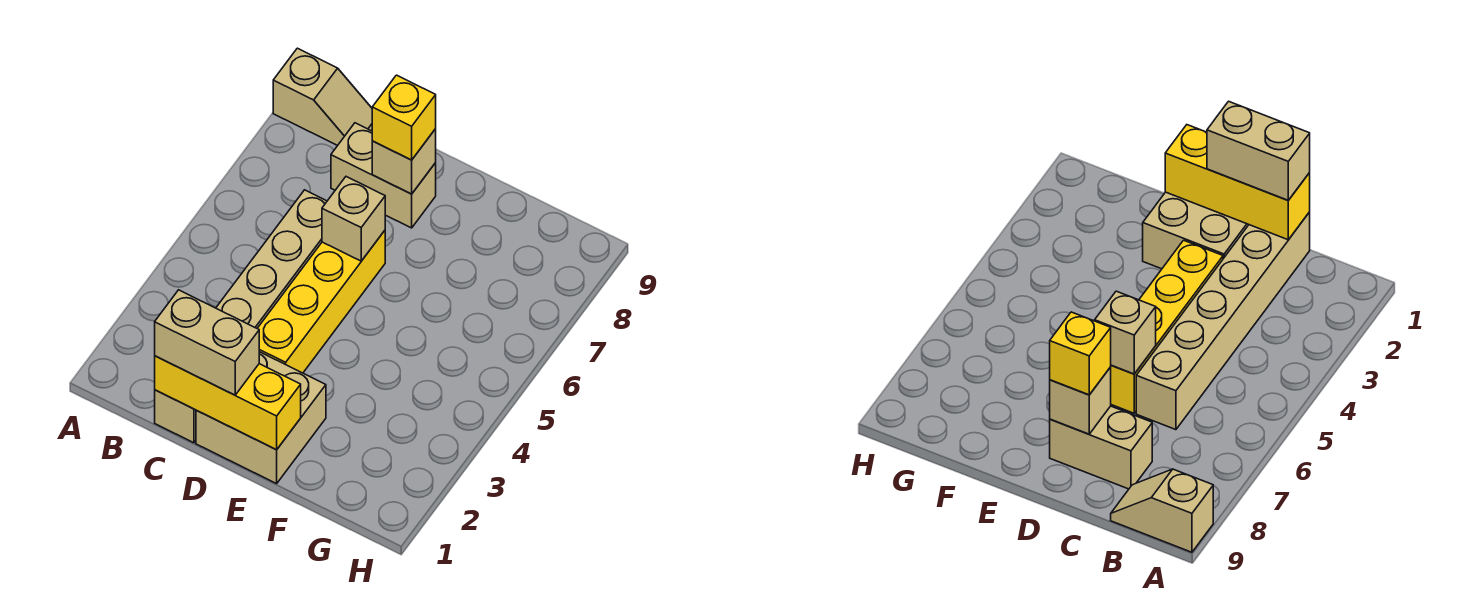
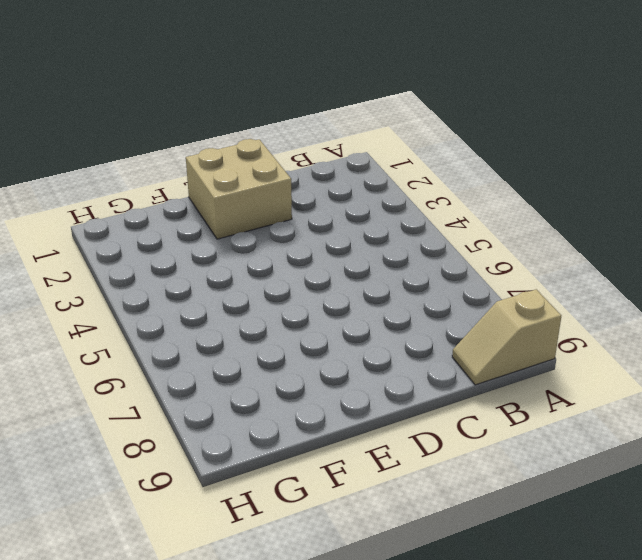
none -> tan brick C1:C6 level 1
none -> tan brick C8:D8 level 1

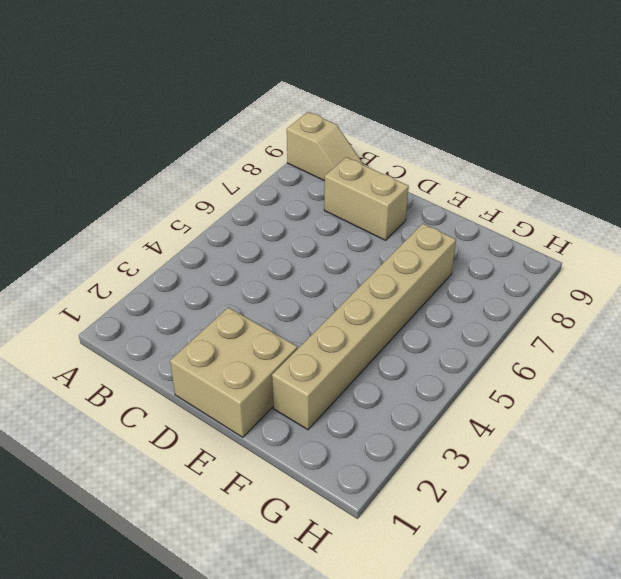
tan brick F2:F7 level 1 -> tan brick C1:C6 level 1
none -> yellow brick D3:D6 level 1
none -> yellow brick C1:E1 level 2

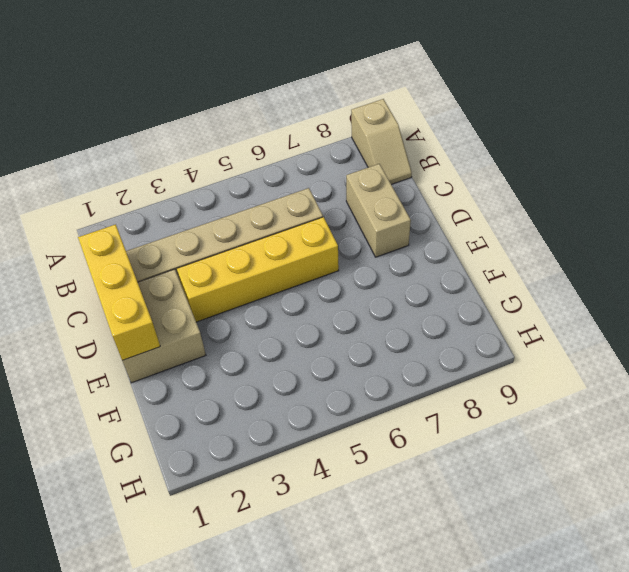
none -> tan brick D6 level 2
none -> tan brick D8 level 2

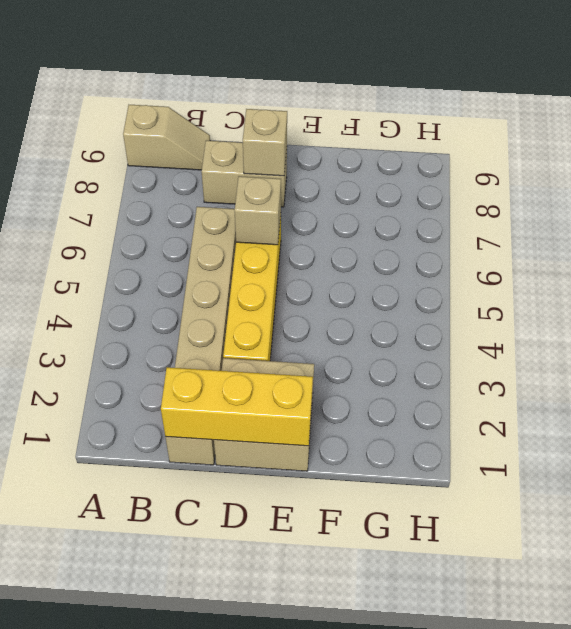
none -> tan brick C1:D1 level 3
none -> yellow brick D8 level 3

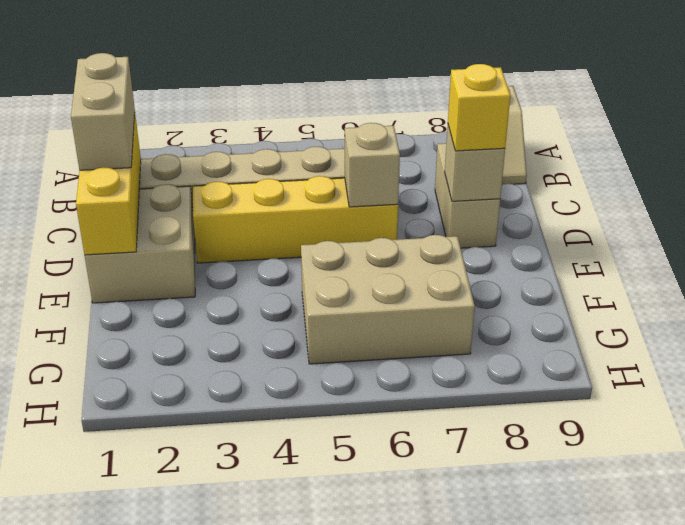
tan brick F5:G7 level 1 -> none

